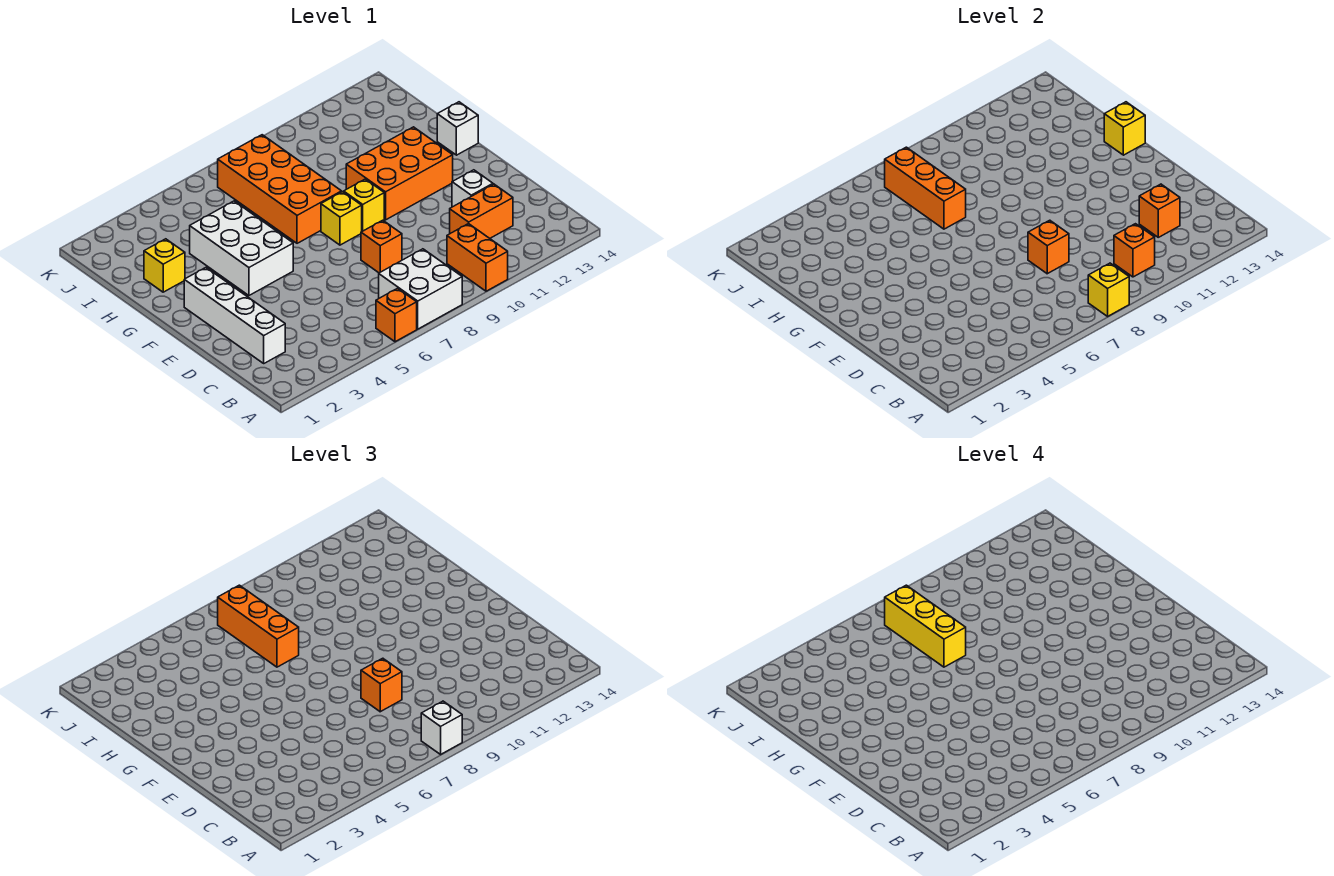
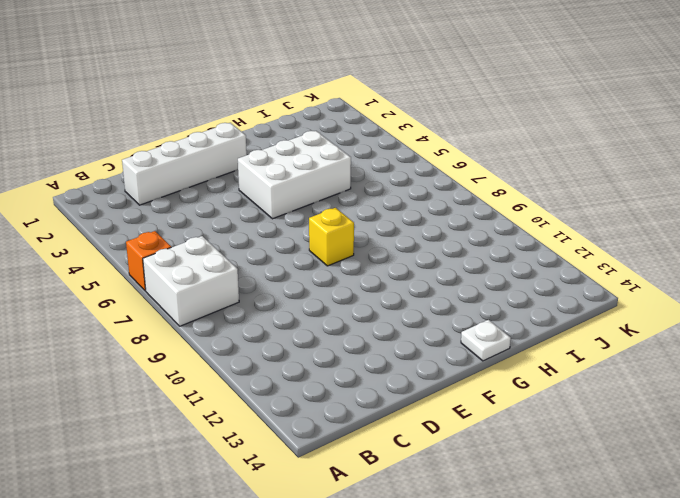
white plate G14 level 1 -> white brick G14 level 1
none -> orange brick A10:B10 level 1
none -> orange brick C11:C12 level 1
none -> orange brick D8 level 1

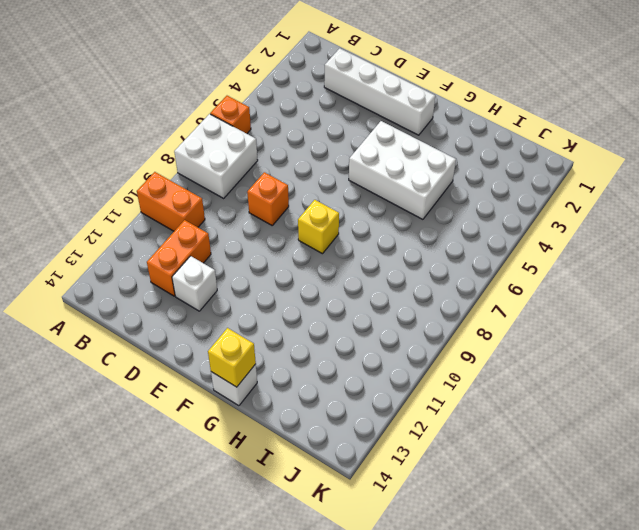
none -> yellow brick F9 level 1
none -> orange brick F10:G12 level 1
none -> orange brick G7:J8 level 1

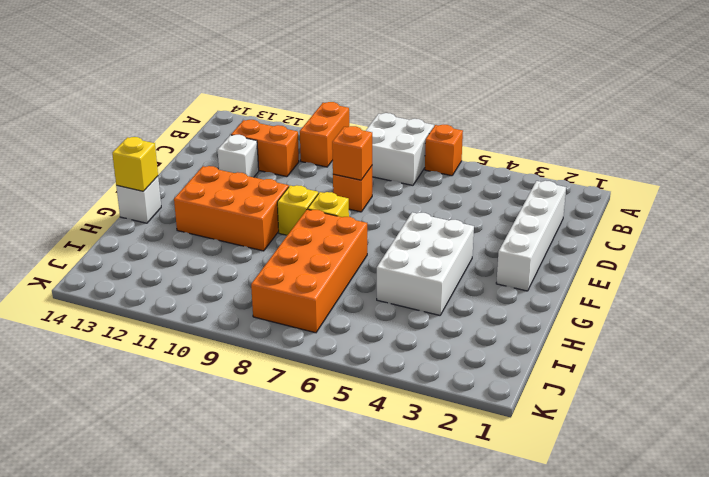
none -> yellow brick H2 level 1
none -> yellow brick A8 level 2
none -> orange brick B10 level 2

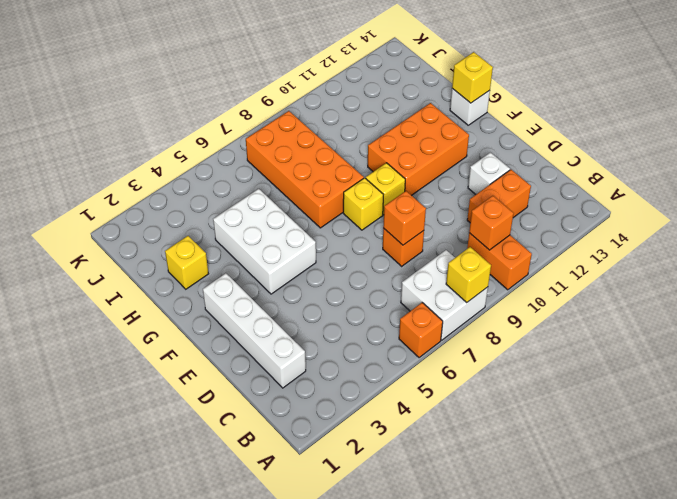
none -> orange brick C12 level 2
none -> orange brick H7:J7 level 2
none -> white brick A8 level 3

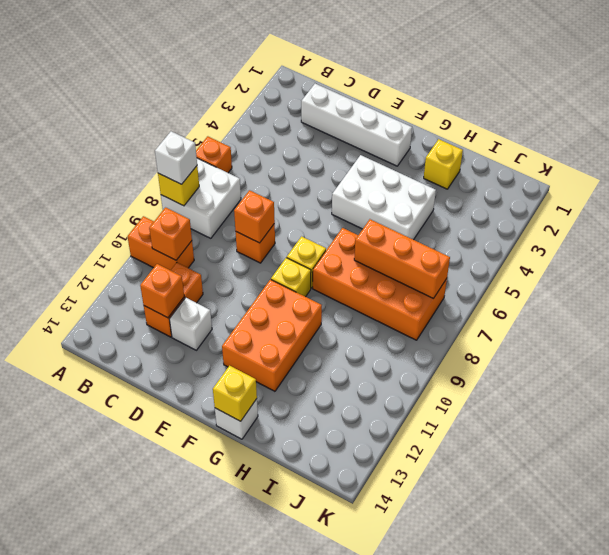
none -> orange brick D8 level 3
none -> orange brick H7:J7 level 3
none -> yellow brick H7:J7 level 4

